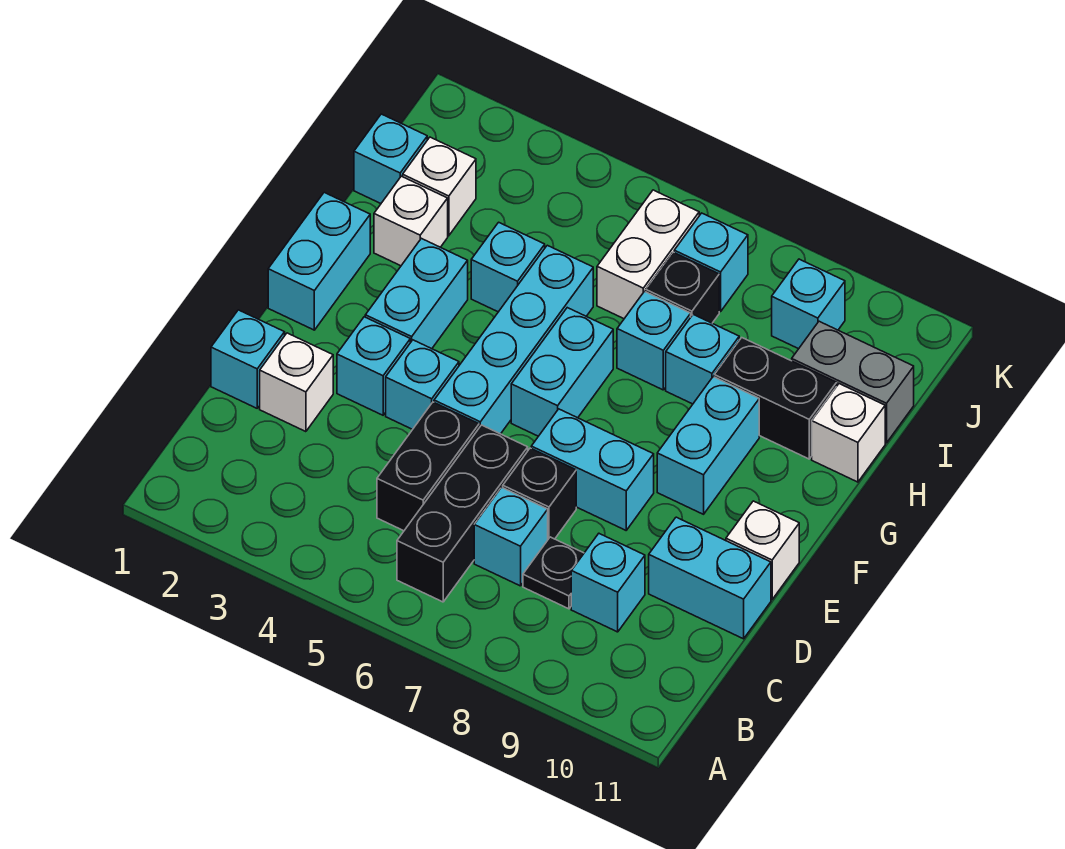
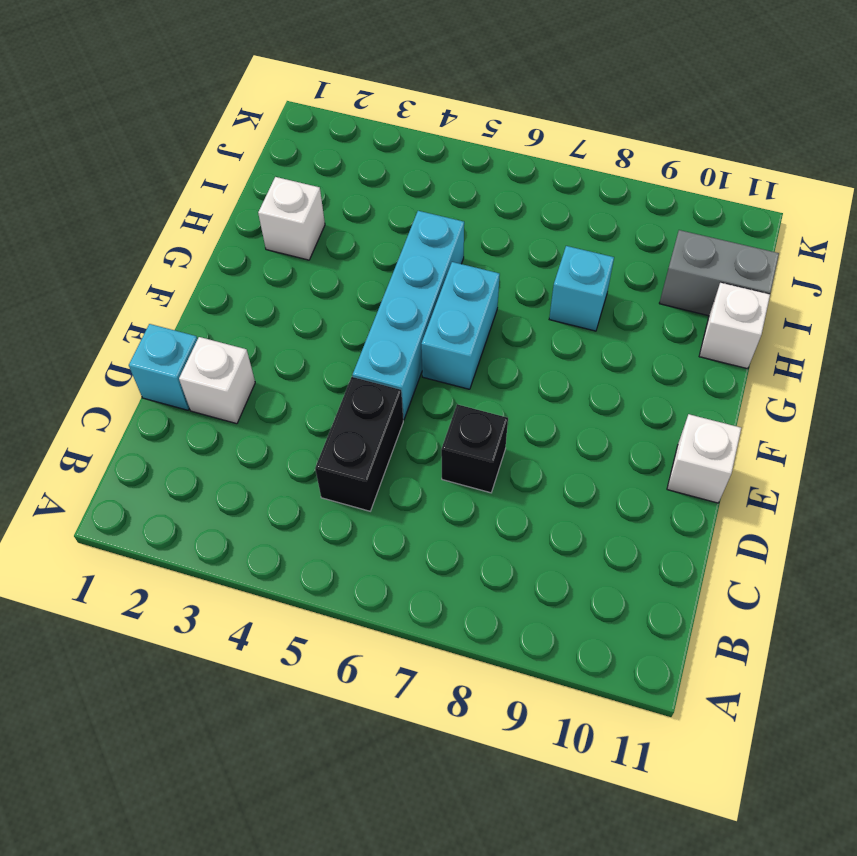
none -> black brick B6:D6 level 1
none -> cyan brick C7 level 1
none -> black plate C8 level 1
none -> cyan brick C9 level 1

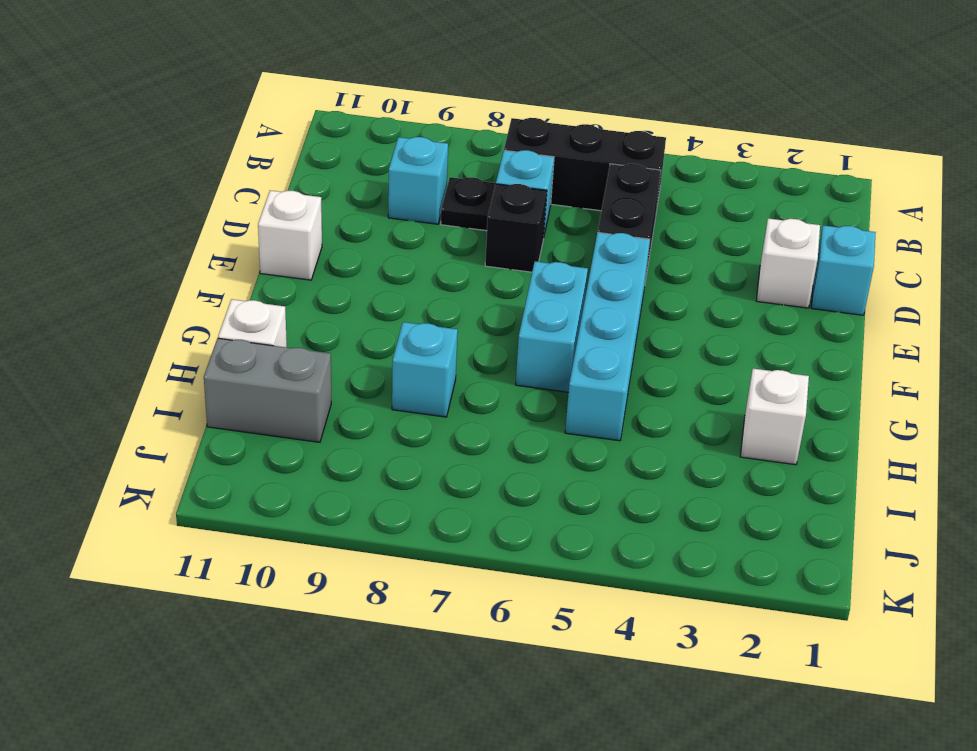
black brick B5:B7 level 1 -> black brick B6:D6 level 1
none -> cyan brick D10:D11 level 1
none -> cyan brick E3 level 1
none -> cyan brick E4 level 1
none -> cyan brick E7:E8 level 1

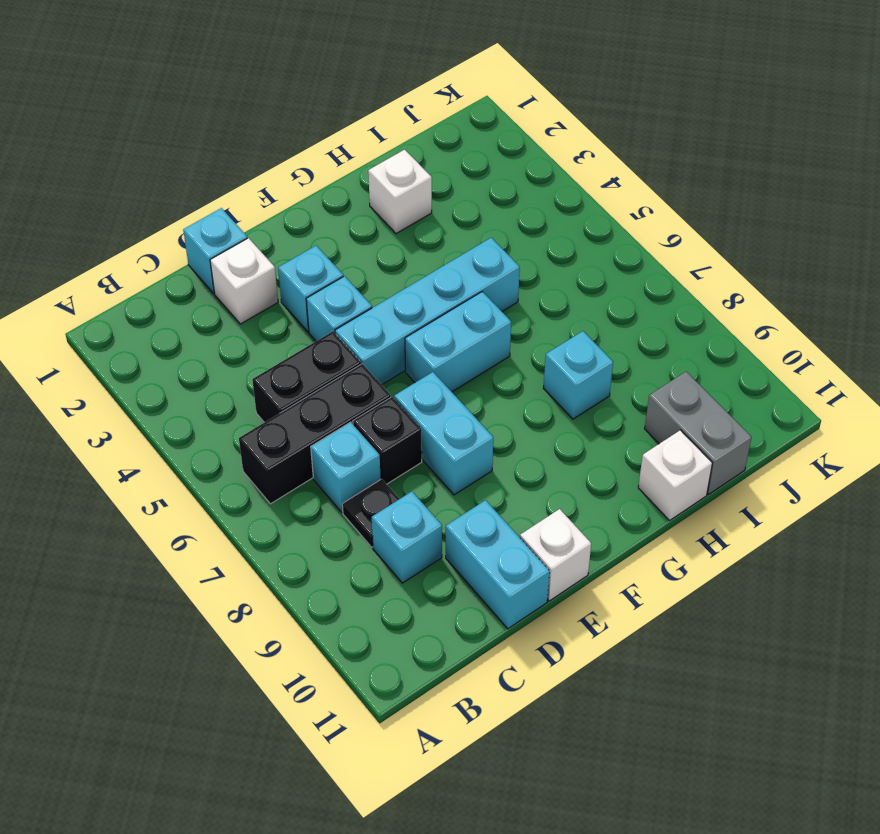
none -> cyan brick F1:G1 level 1
none -> cyan brick F3:G3 level 1
none -> cyan brick F9:G9 level 1
none -> cyan brick H4 level 1

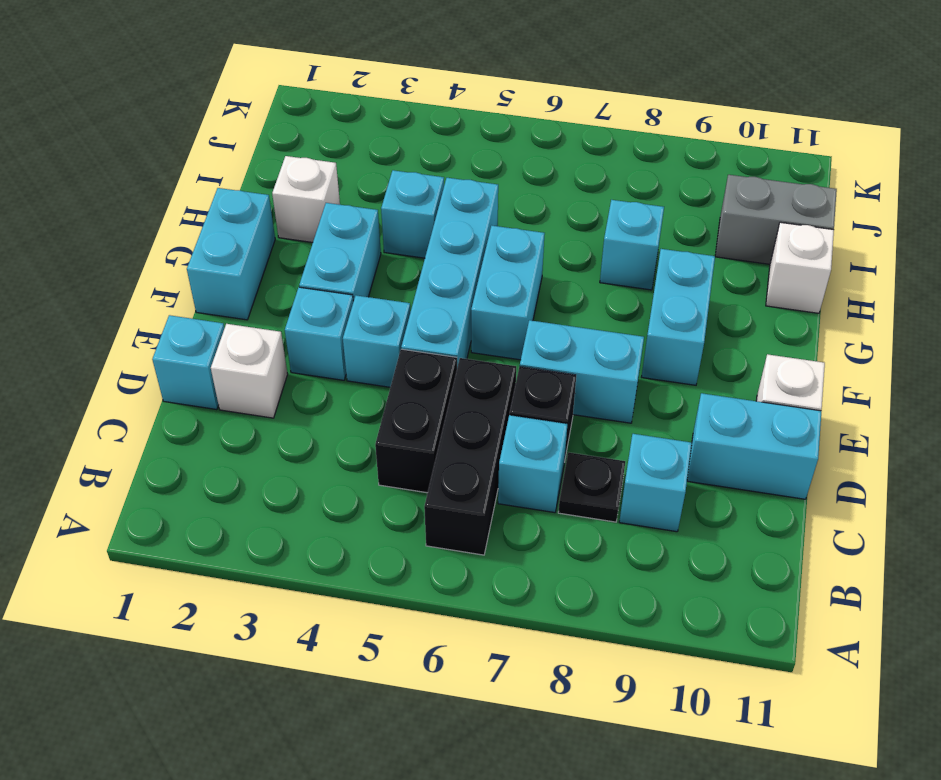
none -> cyan brick H7 level 1
none -> black brick H9:H10 level 1
none -> cyan brick I1 level 1
none -> white brick I2 level 1

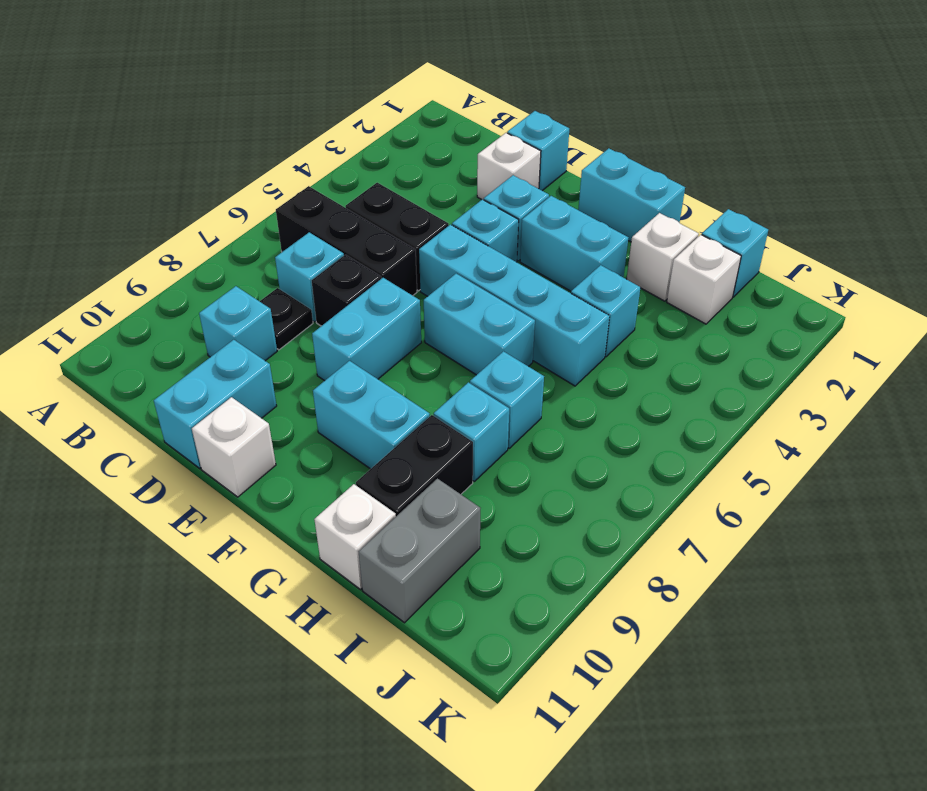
none -> white brick I6:J6 level 1
none -> black brick I7 level 1
none -> cyan brick J7 level 1
none -> cyan brick J9 level 1

